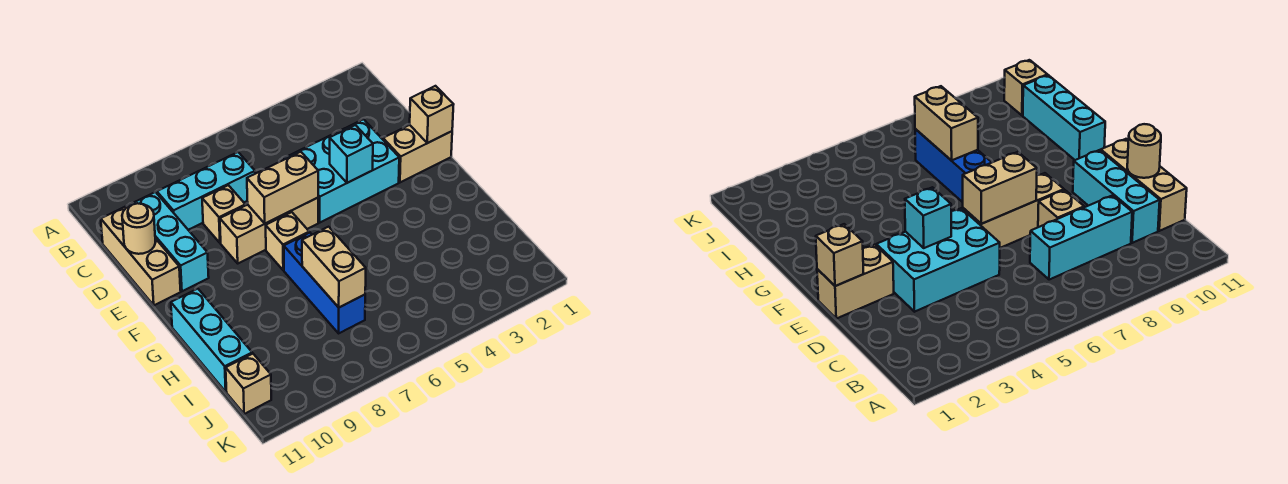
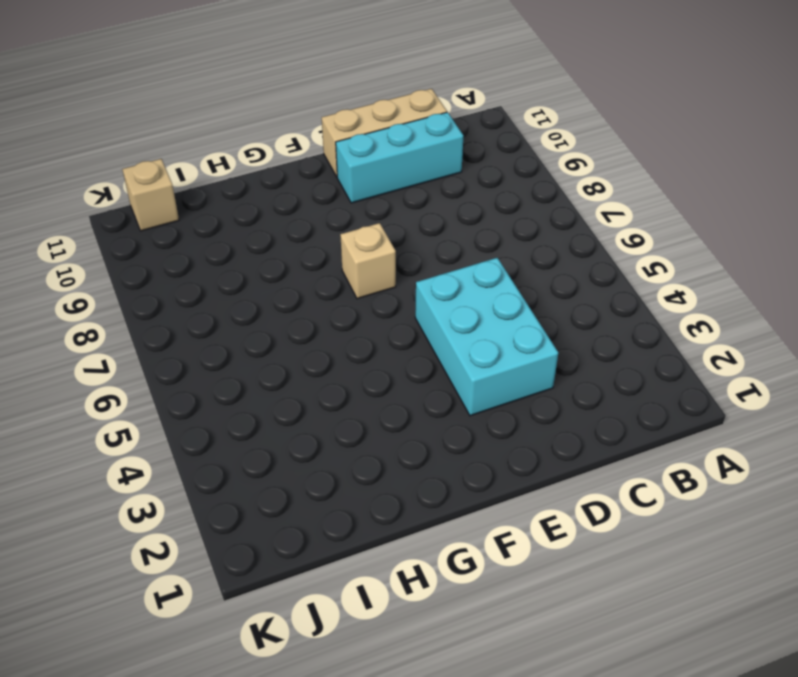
none -> cyan brick C7:C9 level 1
none -> tan brick D8 level 1
none -> tan brick E1:E2 level 1

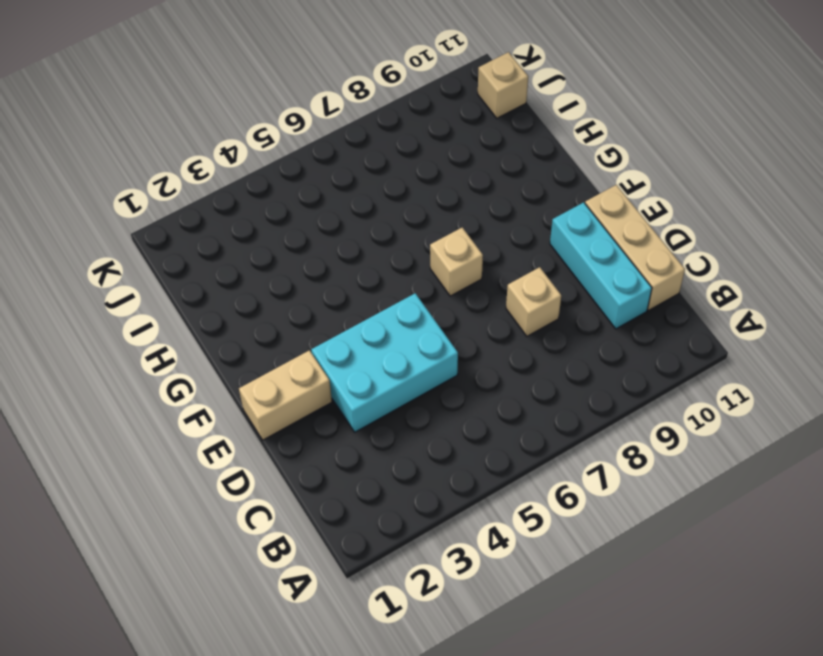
none -> cyan brick C7:C9 level 1
none -> tan brick E6:E8 level 1
none -> blue brick G7:I7 level 1

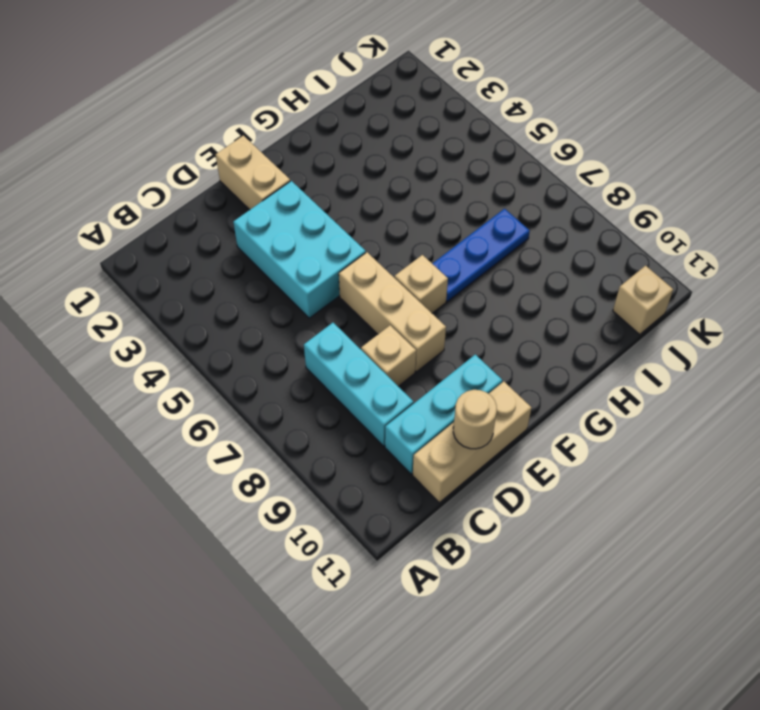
blue plate G7:I7 level 1 -> blue brick G7:I7 level 1
none -> cyan brick G11:I11 level 1
none -> tan brick E1 level 2
none -> cyan brick E4 level 2

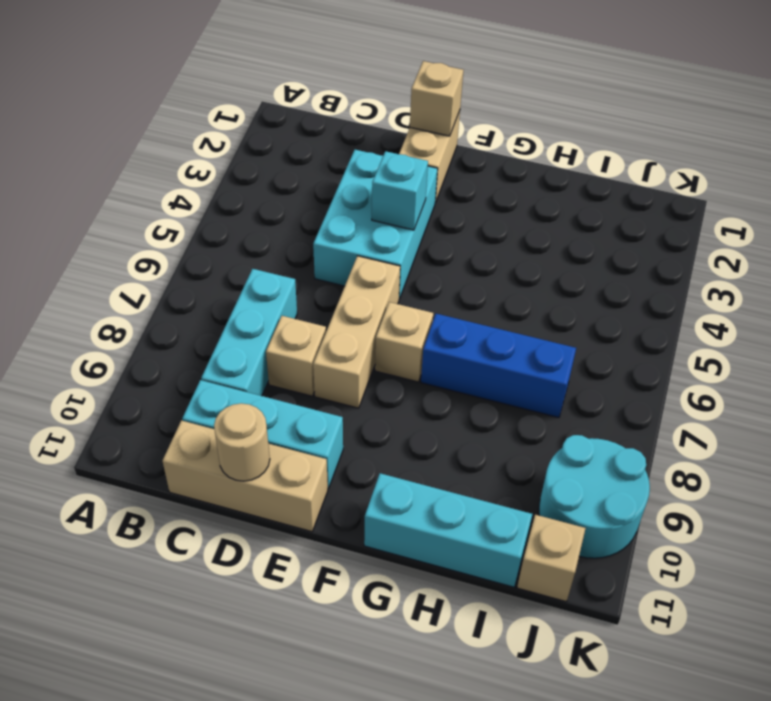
cyan round brick J9:K10 level 1 -> none
none -> tan brick E6:E7 level 2
none -> tan brick H7:I7 level 2

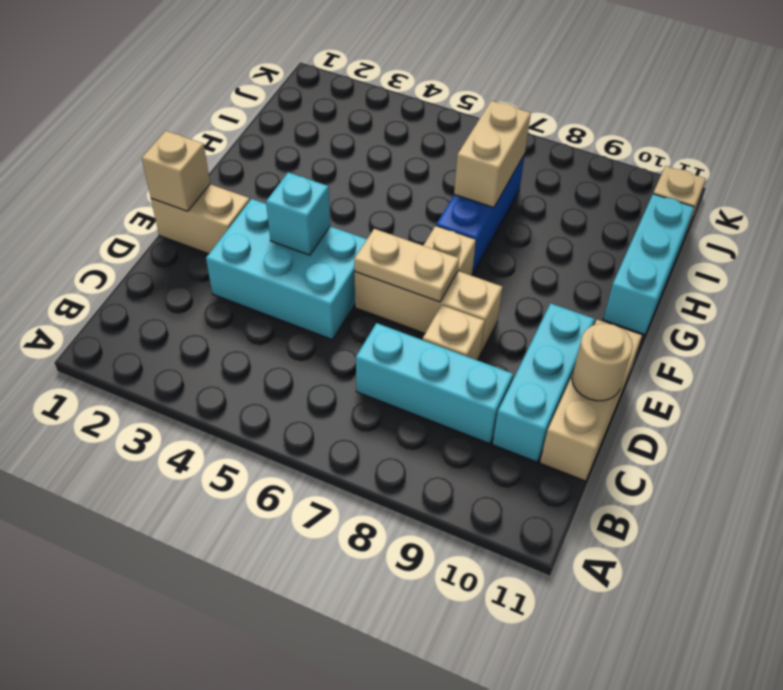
tan plate E6:E7 level 2 -> tan brick E6:E7 level 2

